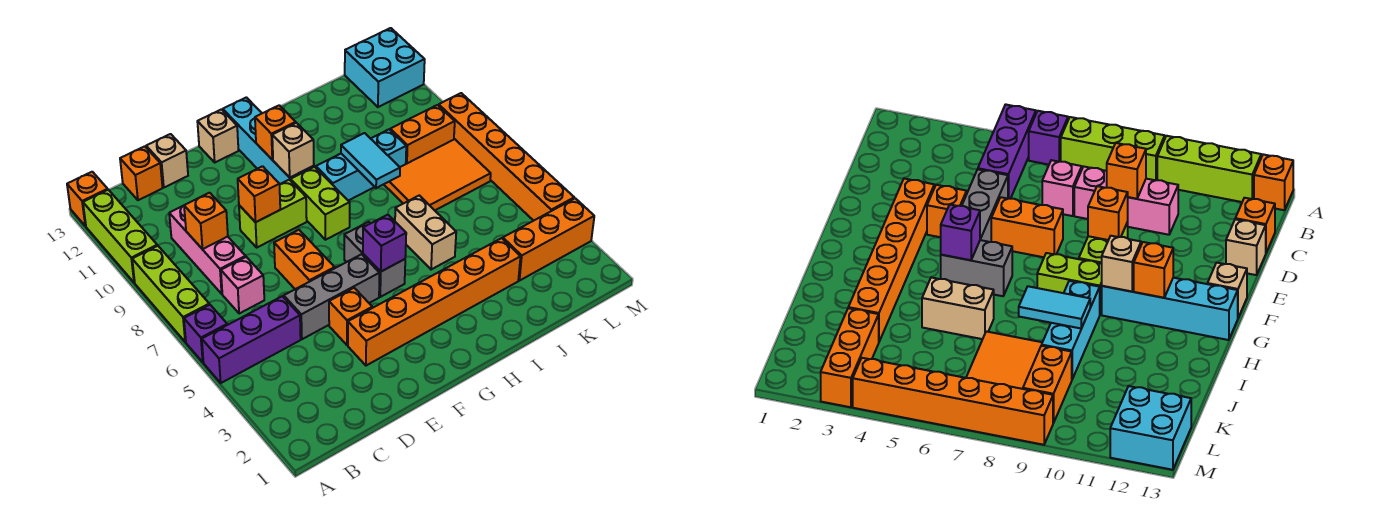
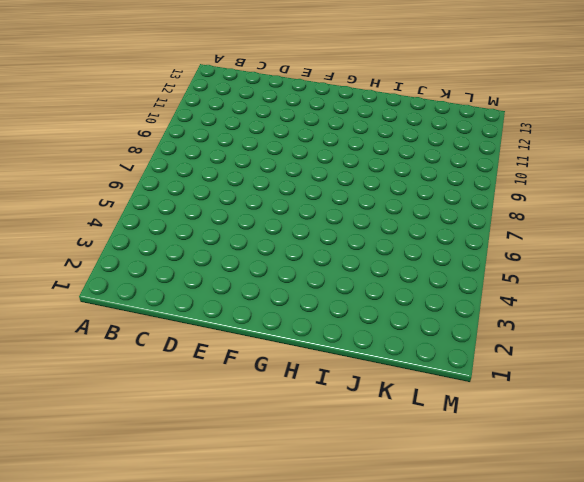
none -> purple brick A5:C5 level 1
none -> purple brick A6 level 1
none -> lime brick A7:A9 level 1
none -> lime brick A10:A12 level 1

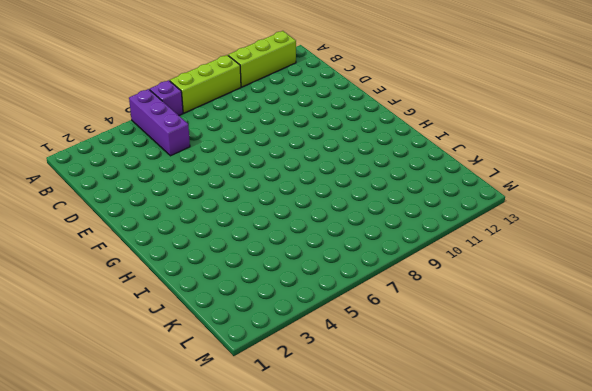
none -> orange brick A13 level 1
none -> pink brick C7 level 1
none -> pink brick C8:C10 level 1
none -> orange brick C13 level 1

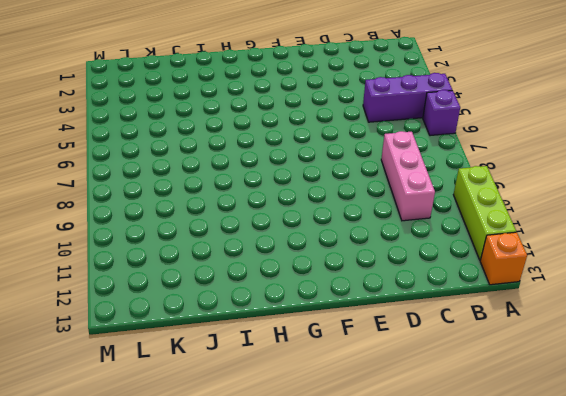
none -> lime brick A7:A9 level 1
none -> pink brick C7 level 1
none -> orange brick C13 level 1
none -> grey brick D5:F5 level 1

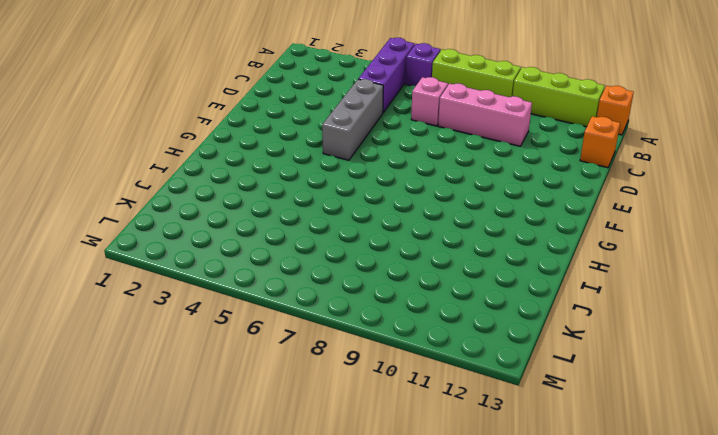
none -> tan brick D13 level 1
none -> orange brick E3:J3 level 1
none -> orange brick E4 level 1
none -> orange brick E6:E7 level 1

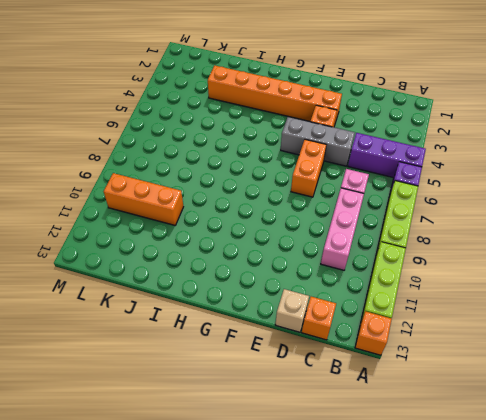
orange brick J10:L10 level 1 -> orange brick K3:M3 level 1
none -> lime brick E9:F9 level 1
none -> tan brick F13 level 1
none -> grey brick G5:G6 level 1
none -> lime brick G8:G9 level 1

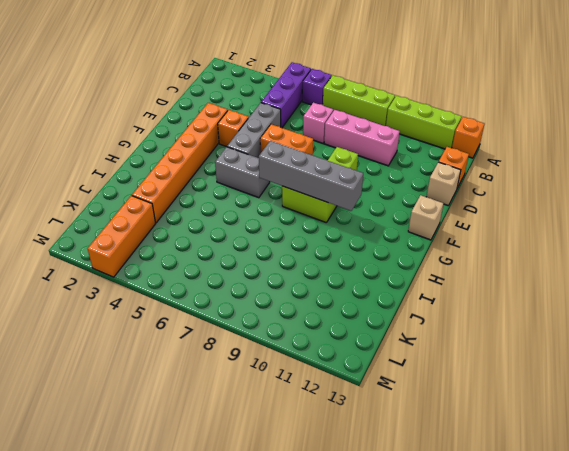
grey brick G7:G10 level 2 -> tan brick G10 level 2
none -> cyan brick G10:G13 level 1
none -> cyan brick H9:J9 level 1
none -> tan brick I5:I6 level 1
none -> orange tile J7:L8 level 1

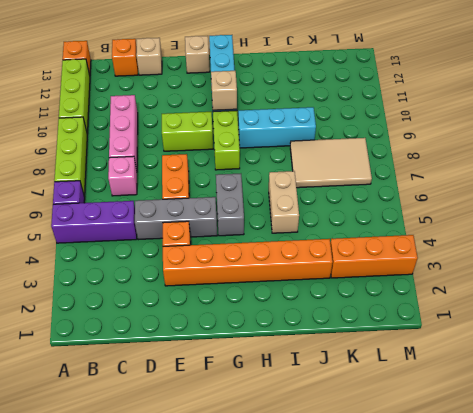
tan tile J7:L8 level 1 -> orange tile J7:L8 level 1
none -> orange brick K9:L9 level 1
none -> cyan brick L12:M13 level 1
none -> orange brick M4:M9 level 1
none -> orange brick C9 level 2

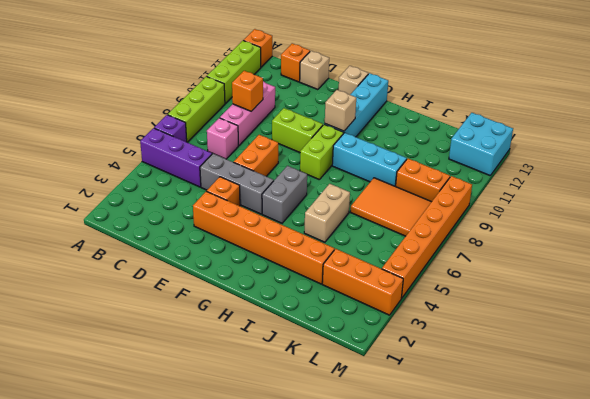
none -> orange brick E9 level 2
none -> purple brick G5 level 2
none -> orange brick G11 level 2
none -> cyan tile I8:I9 level 2

